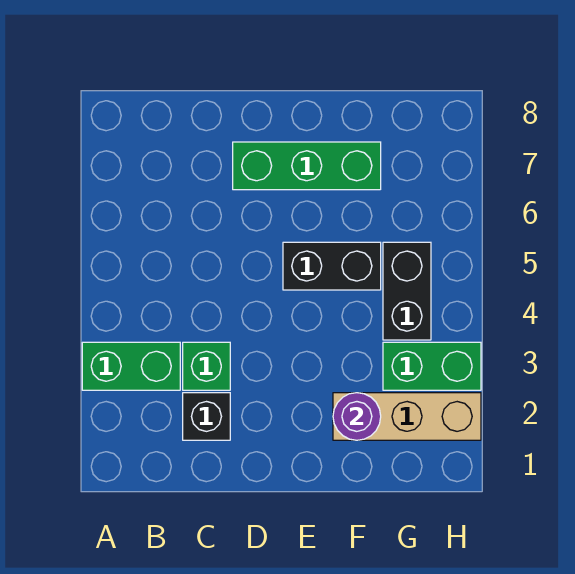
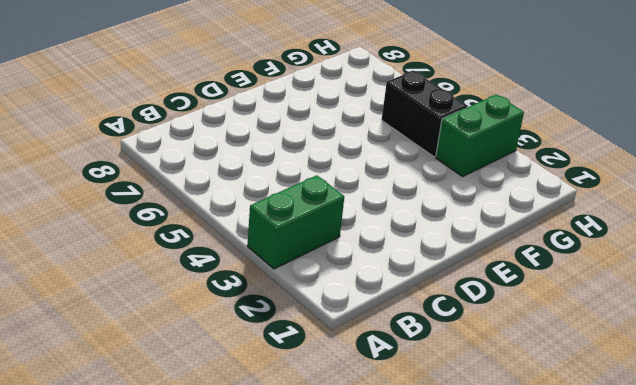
none -> black brick C2 level 1
none -> green brick C3 level 1

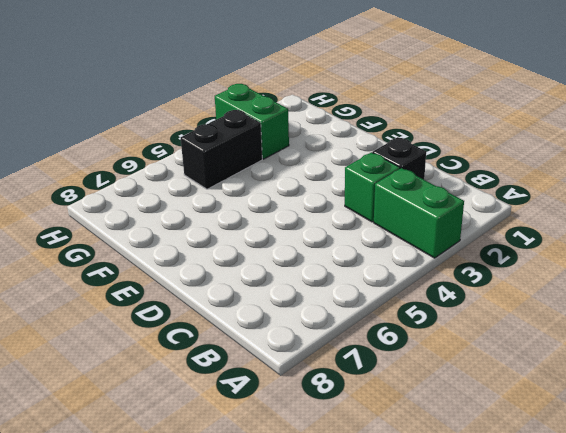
none -> green brick D7:F7 level 1
none -> black brick E5:F5 level 1

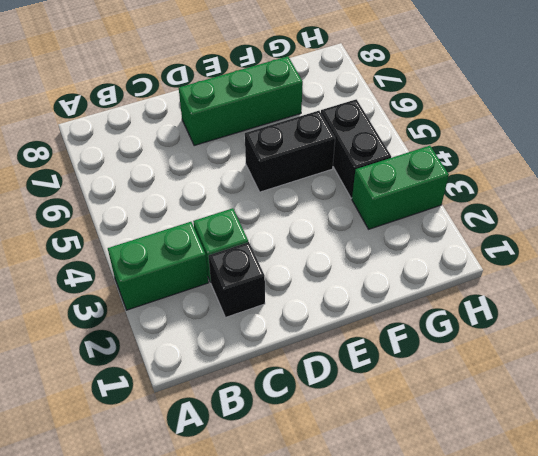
none -> tan brick F2:H2 level 1
none -> purple round brick F2 level 2

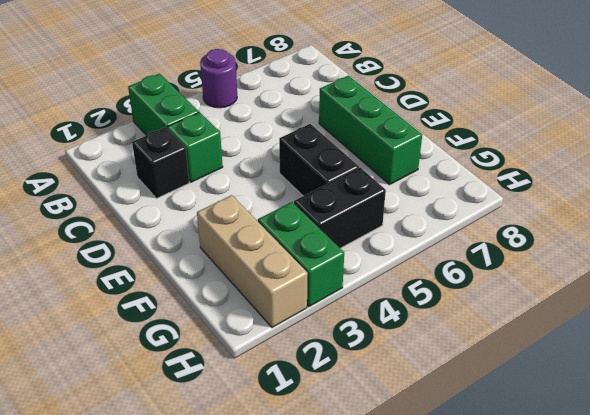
purple round brick A5 level 1 -> purple round brick F2 level 2

